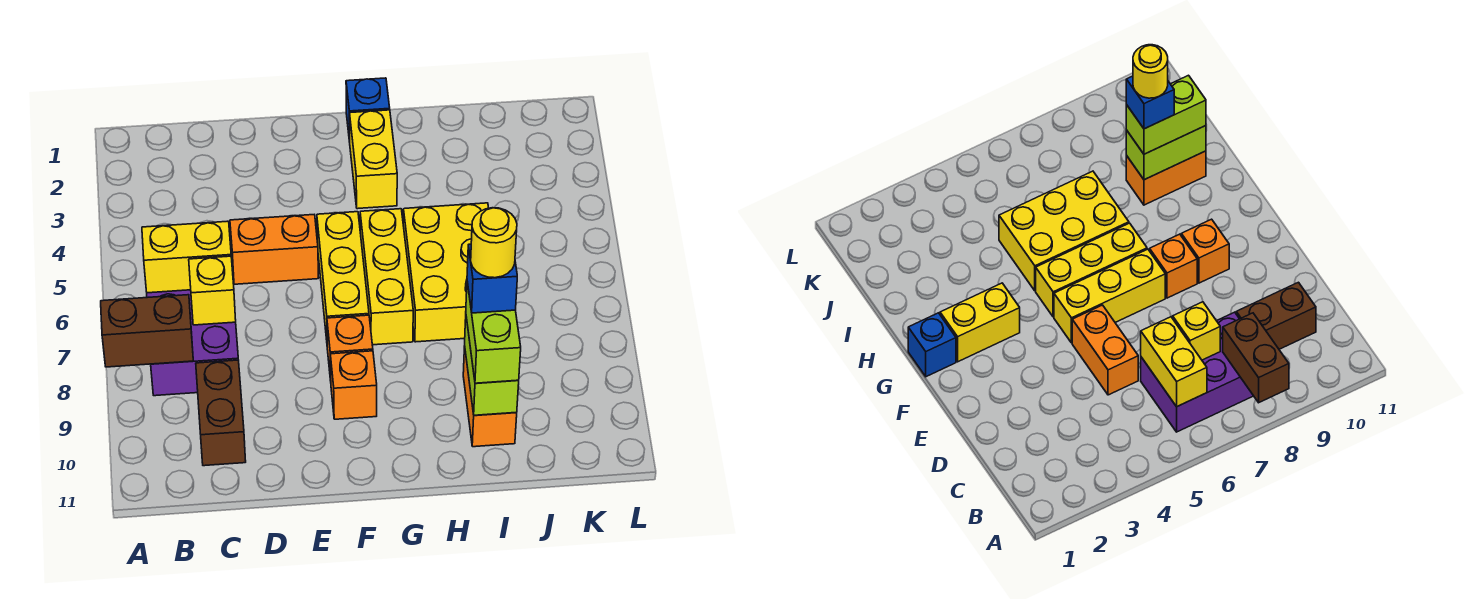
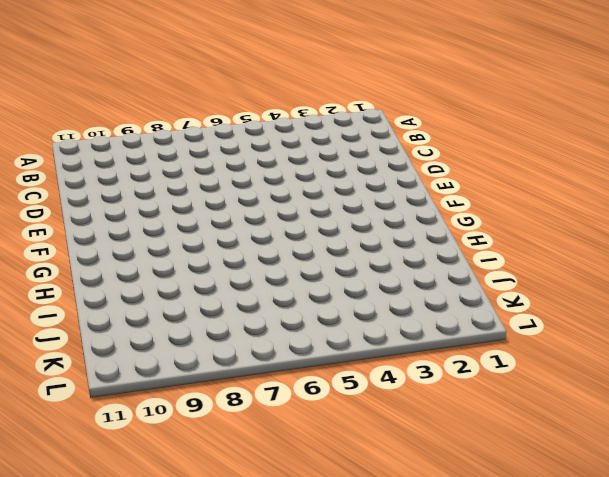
none -> purple brick B6:C8 level 1
none -> brown brick C9:C10 level 1
none -> orange brick D5:E5 level 1

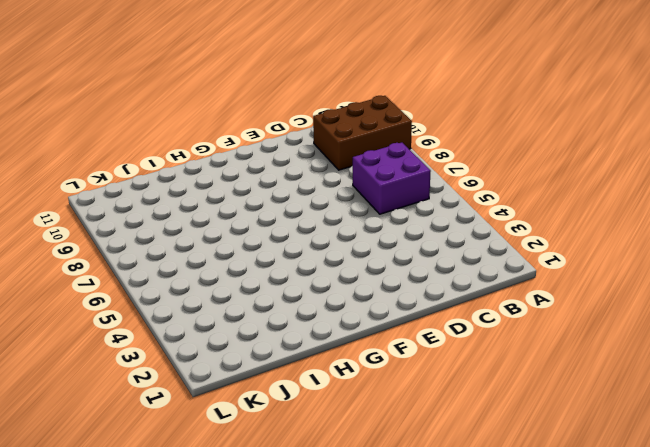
brown brick A9:C10 level 1 -> brown brick C9:C10 level 1
purple brick B6:C7 level 1 -> purple brick B6:C8 level 1
none -> orange brick D5:E5 level 1
none -> yellow brick F5:F7 level 1
none -> orange brick F8 level 1

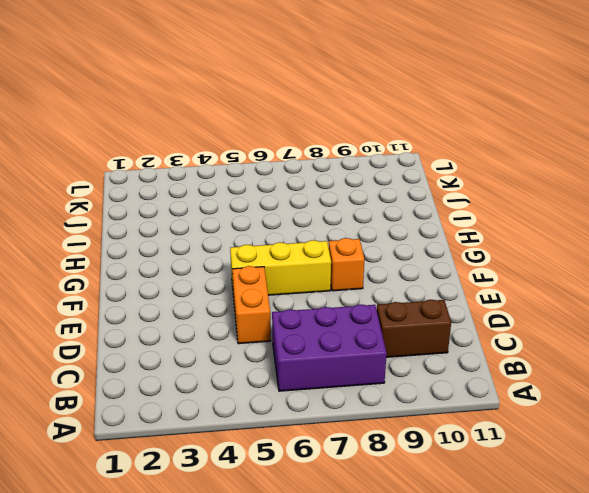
none -> orange brick F9 level 1
none -> blue brick G1 level 1
none -> yellow brick G2:G3 level 1

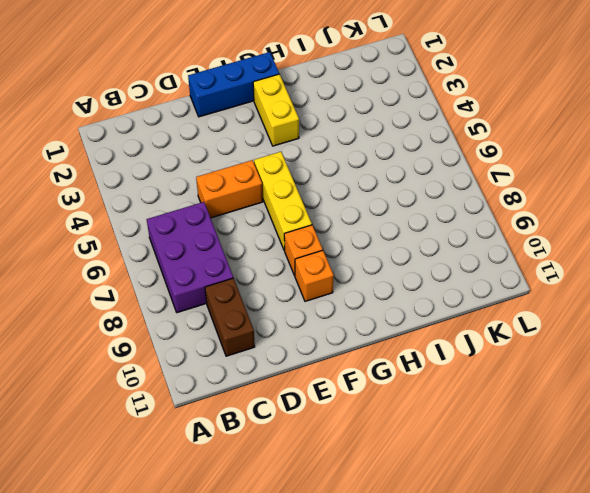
blue brick E1:G1 level 1 -> blue brick G1 level 1
none -> yellow brick G5:G7 level 1
none -> yellow brick H5:I7 level 1
none -> orange brick I9:I10 level 1

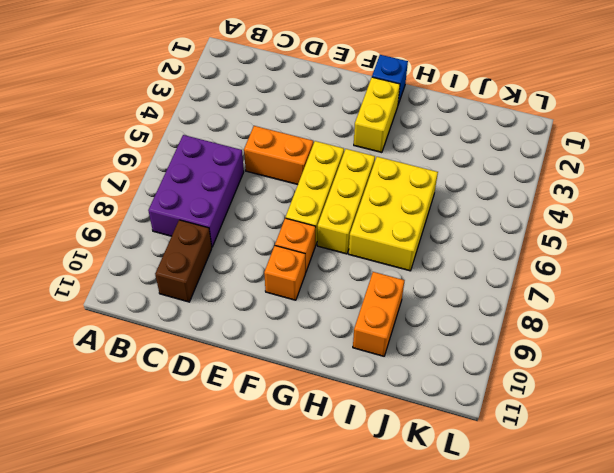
none -> brown brick A8:B8 level 2
none -> yellow brick B6:C6 level 2
none -> yellow brick C7 level 2

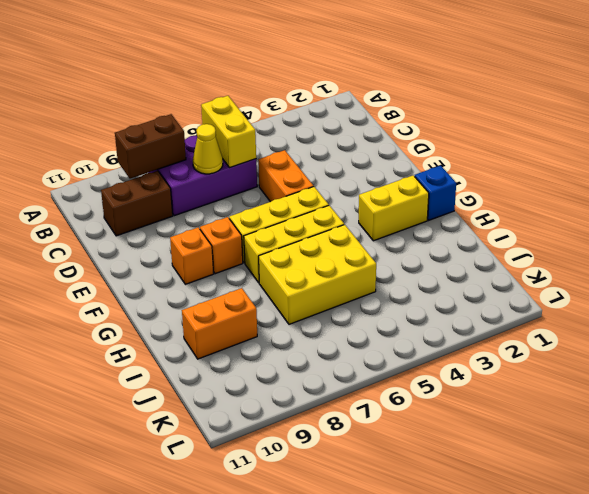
brown brick B8:B9 level 2 -> brown brick A8:B8 level 2
yellow cone C7 level 2 -> yellow brick C7 level 2
none -> lime brick I9:I10 level 2
none -> lime brick I9:I10 level 3
none -> blue brick I9 level 4

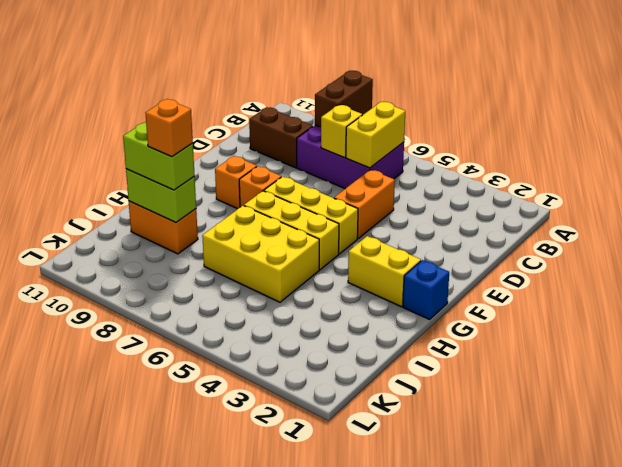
orange brick I9 level 4 -> blue brick I9 level 4
none -> yellow round brick I9 level 5

